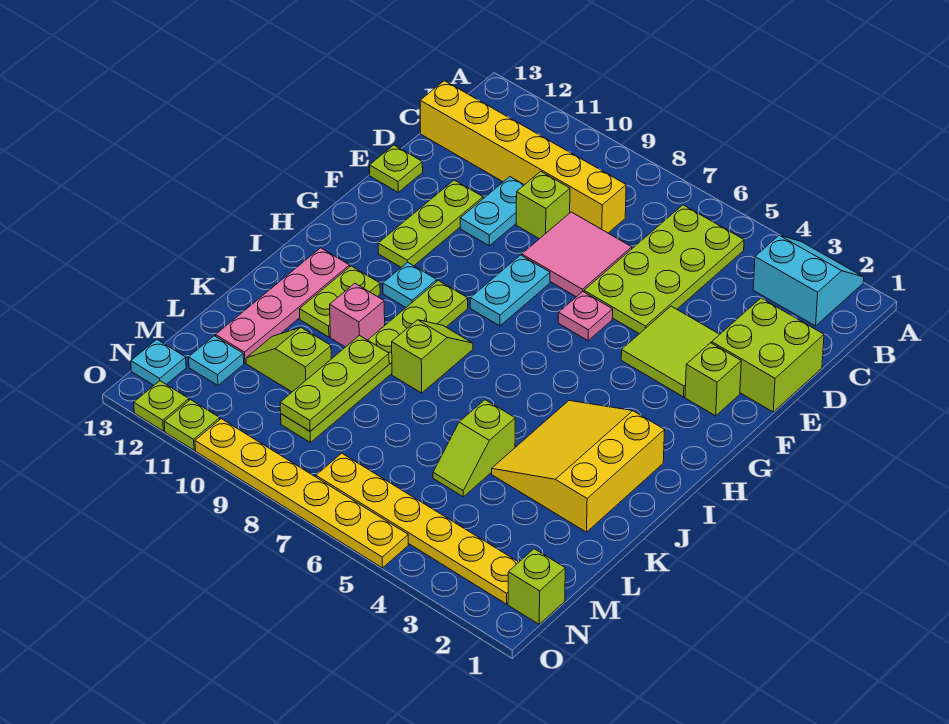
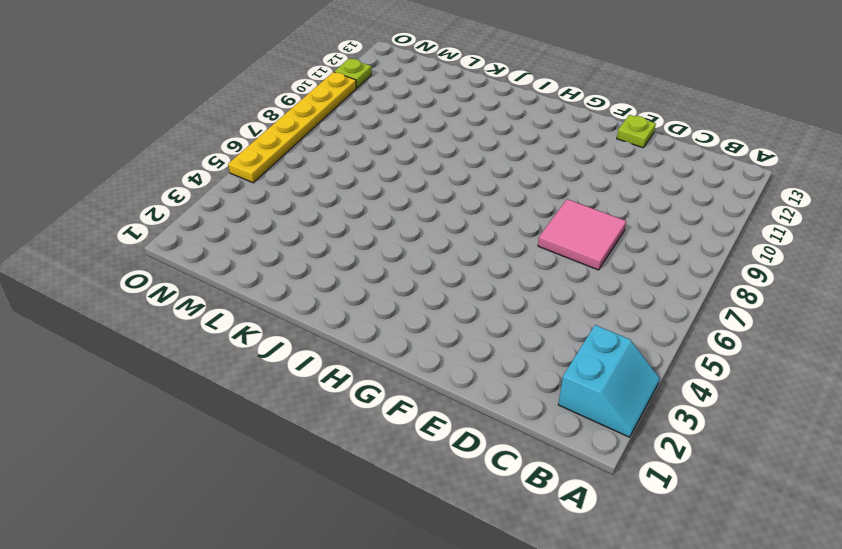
none -> lime plate B5:E6 level 1
none -> yellow brick C8:C13 level 1
none -> lime brick D1:E2 level 1
none -> lime brick D9 level 1

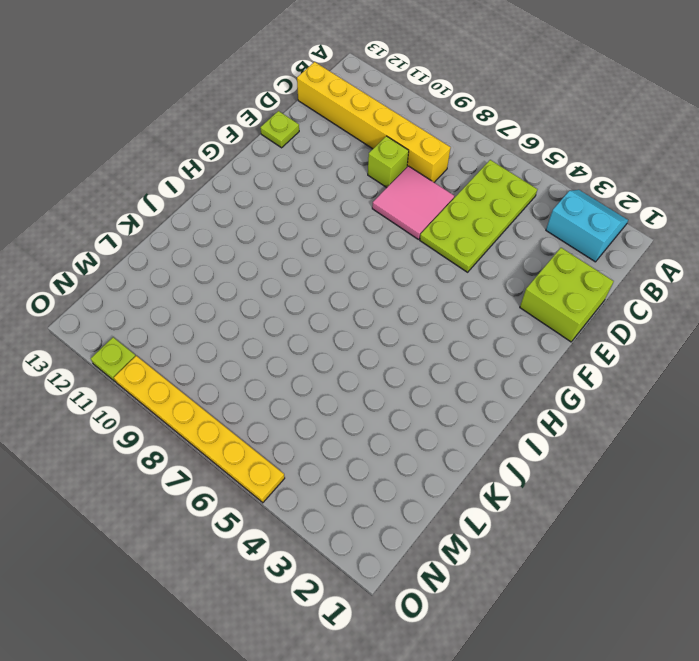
none -> cyan plate D10:E10 level 1
none -> lime tile E3:F4 level 1
none -> lime plate E11:G11 level 1
none -> lime brick F2 level 1

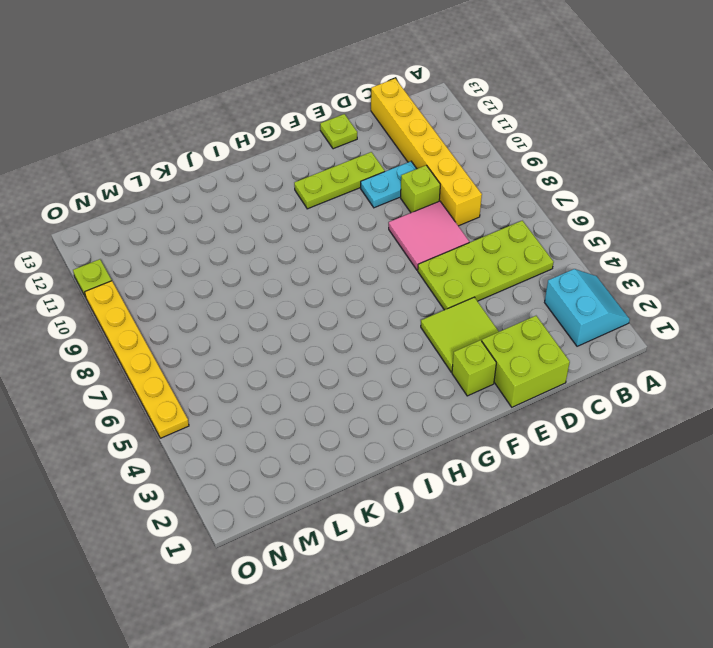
none -> pink plate F6 level 1
none -> cyan plate F8:G8 level 1
none -> lime plate H9:M9 level 1
none -> cyan plate H10 level 1

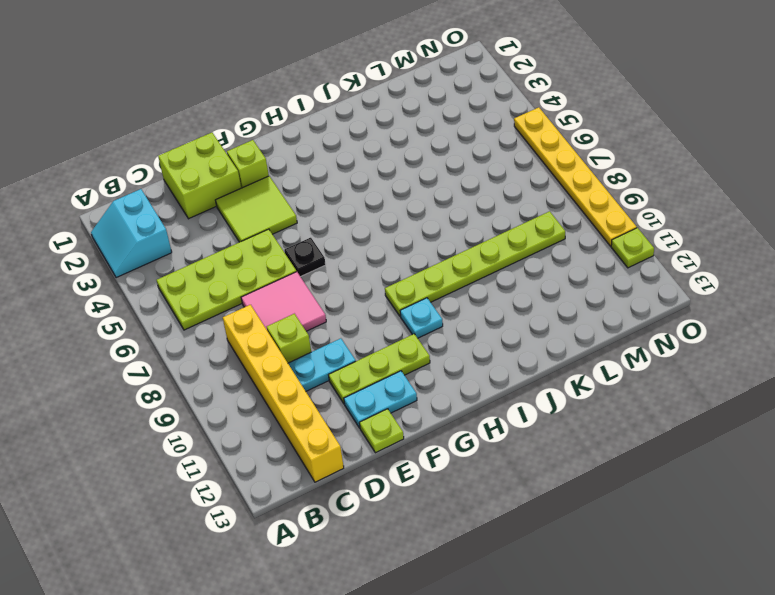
cyan plate E12:F12 level 1 -> cyan plate F8:G8 level 1
black plate F6 level 1 -> pink plate F6 level 1
none -> yellow slope I2:K4 level 1 top 2
none -> lime slope I8:J8 level 1 top J
none -> lime plate I11:J11 level 1
none -> pink plate I12:L12 level 1

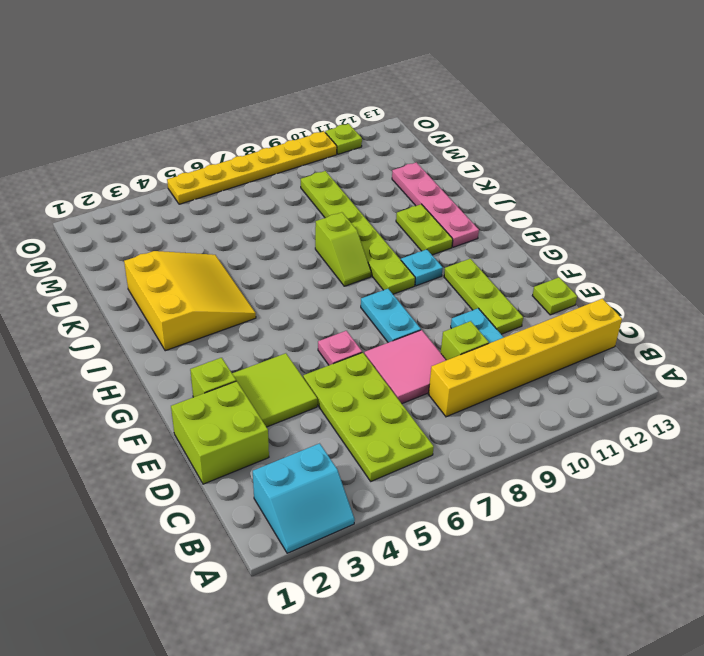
none -> pink brick J10 level 1
none -> lime slope K5:L5 level 1 top K
none -> lime slope L10:L11 level 1 top 10
none -> cyan plate M12 level 1

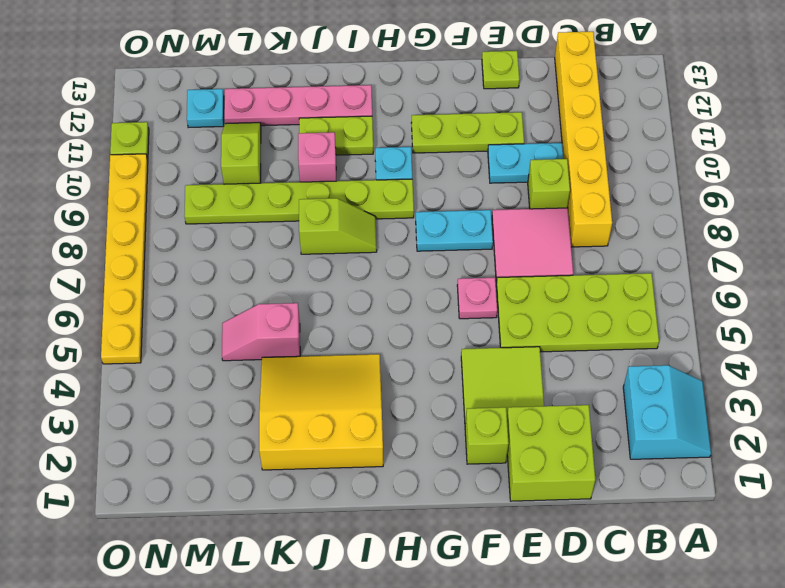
pink slope K5:L5 level 1 top K -> lime slope K5:L5 level 1 top K
none -> lime brick N1 level 1
none -> yellow plate N2:N7 level 1
none -> cyan plate N13 level 1
none -> lime plate O12 level 1

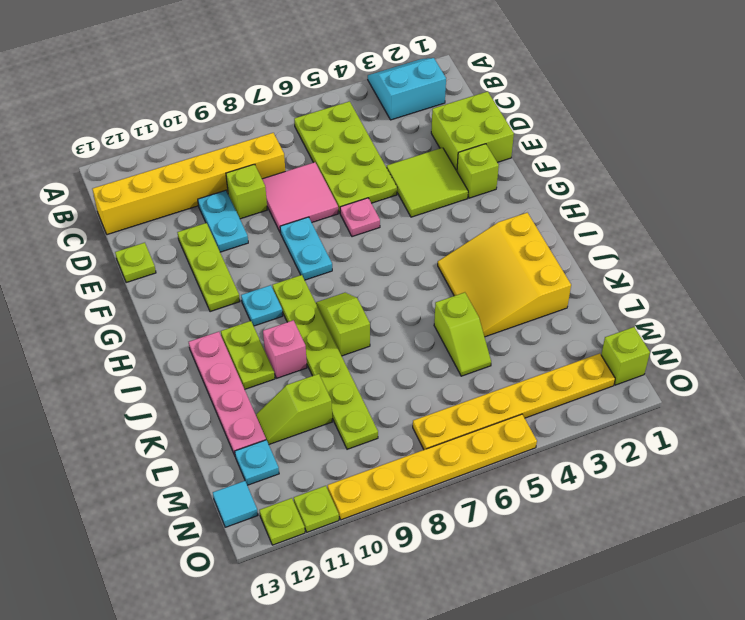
cyan tile N13 level 1 -> cyan plate N13 level 1
none -> lime plate K9:M9 level 2

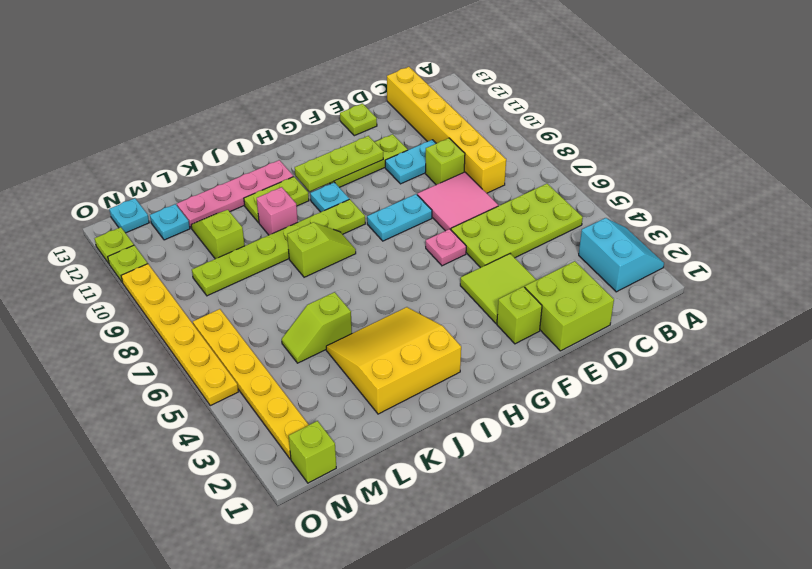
lime plate F11:H11 level 2 -> lime plate K9:M9 level 2

